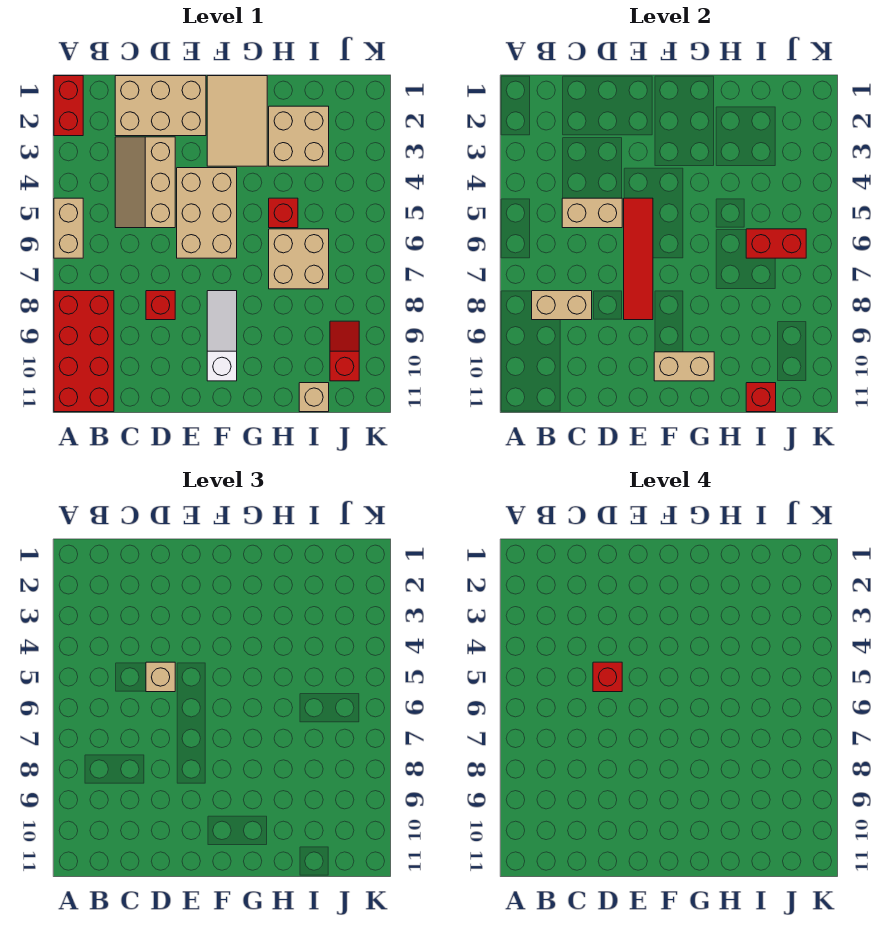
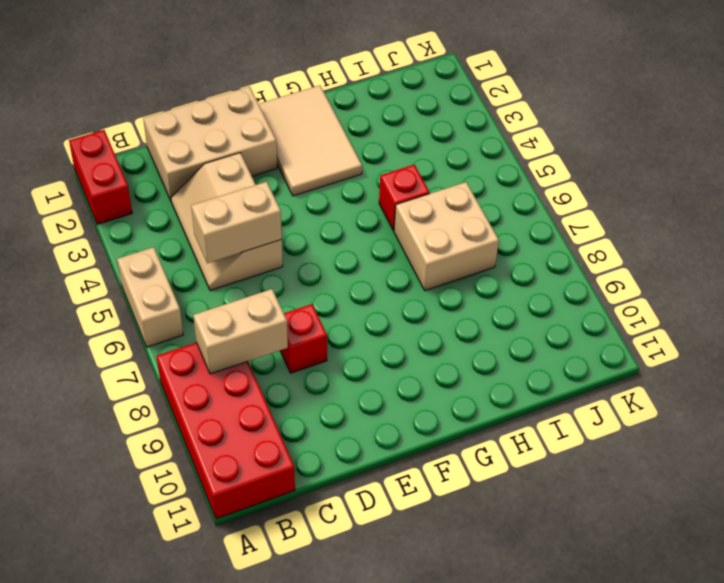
none -> tan brick E4:F6 level 1
none -> white slope F8:F10 level 1 top 10
none -> tan brick H2:I3 level 1

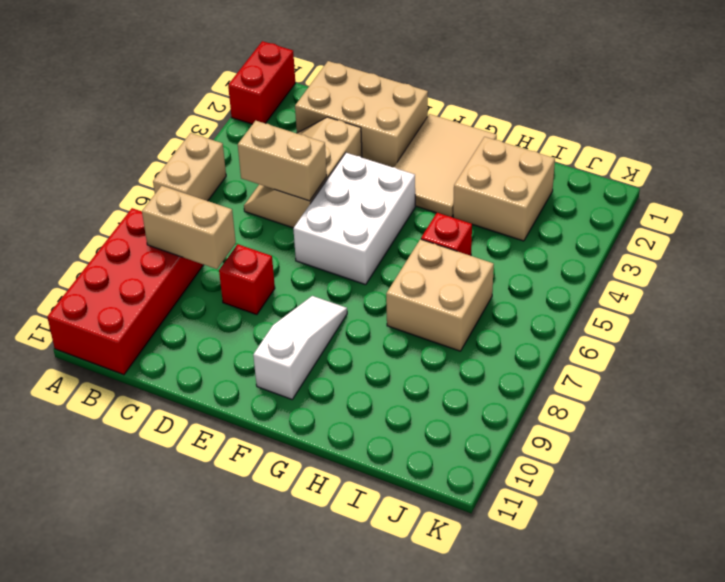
white brick E4:F6 level 1 -> tan brick E4:F6 level 1
none -> tan brick I11 level 1
none -> red slope J9:J10 level 1 top 10
none -> red tile E5:E8 level 2

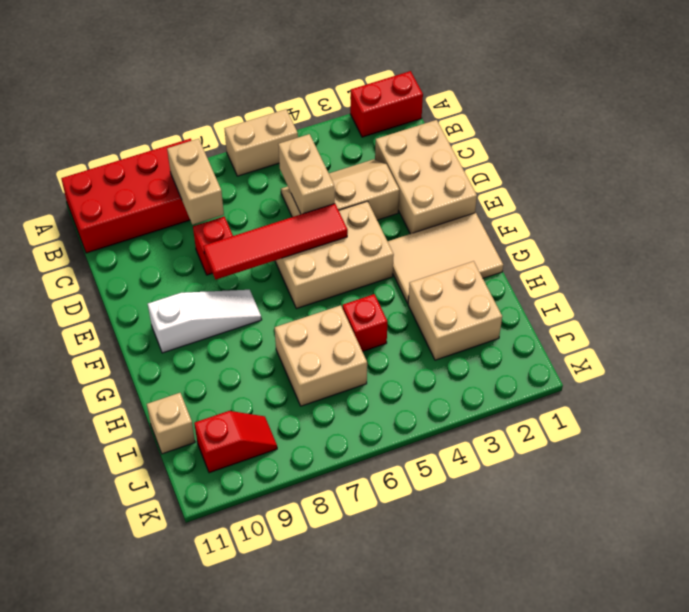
none -> tan brick F10:G10 level 2
none -> red brick I6:J6 level 2
none -> red brick I11 level 2

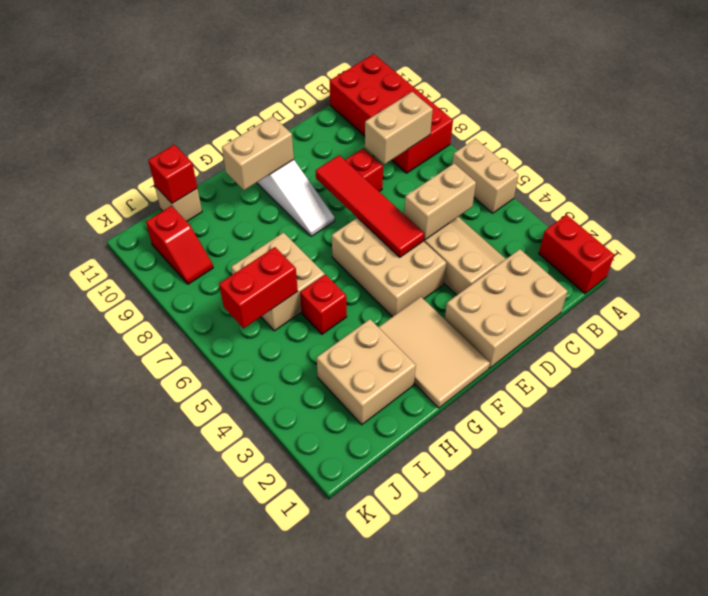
none -> tan brick D5 level 3
none -> red brick D5 level 4

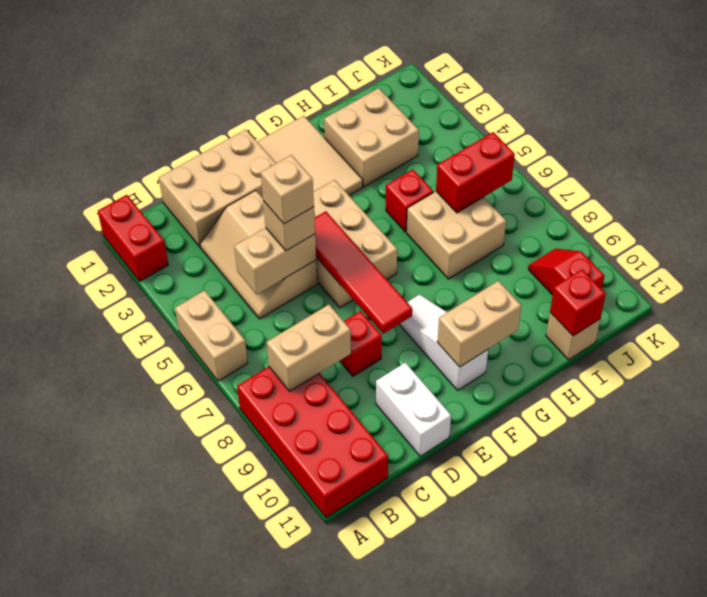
tan brick D5 level 4 -> red brick D5 level 4
white brick D10:D11 level 1 -> none

